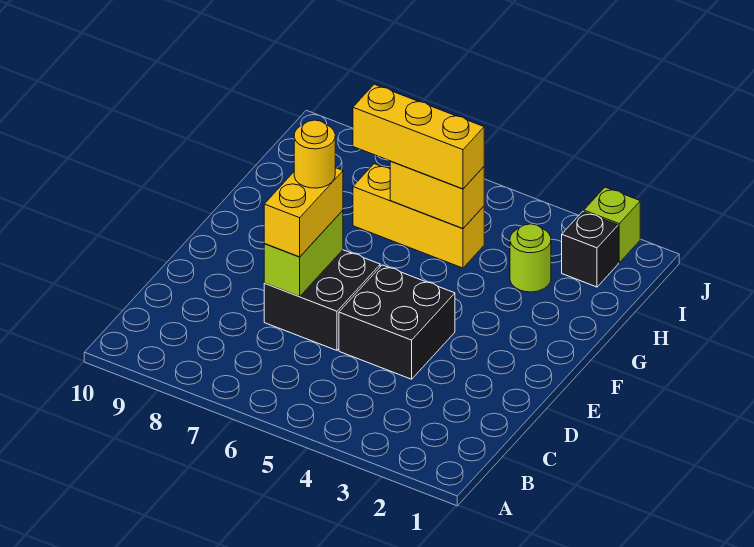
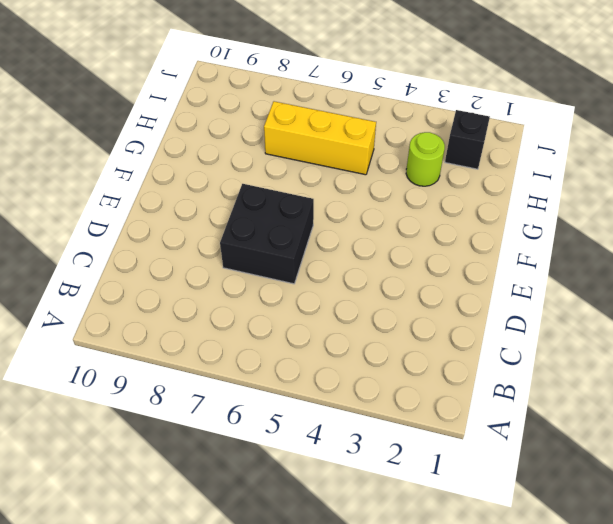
none -> black brick D4:E5 level 1
none -> lime brick J2 level 1

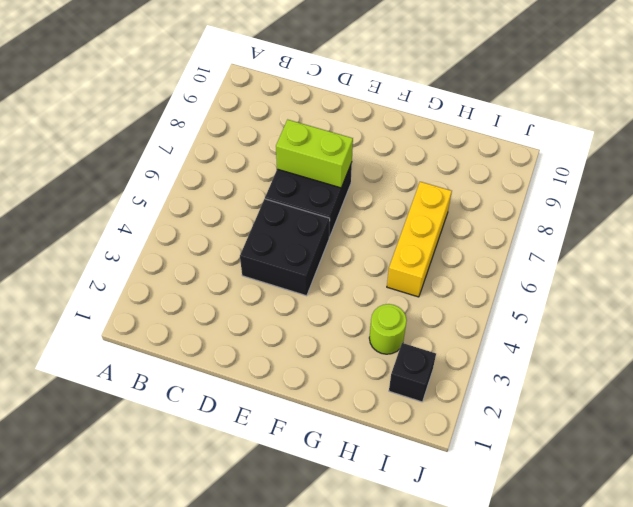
none -> lime brick J2 level 1
none -> yellow brick H5:H6 level 2

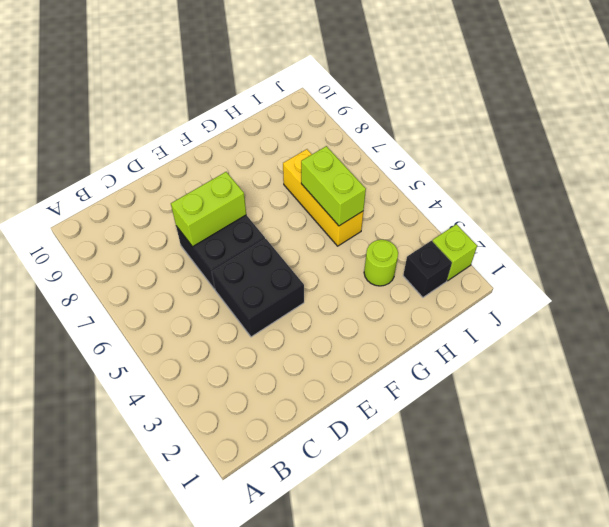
lime brick H5:H6 level 2 -> yellow brick H5:H6 level 2
none -> yellow brick D7:E7 level 3
none -> yellow brick H5:H7 level 3

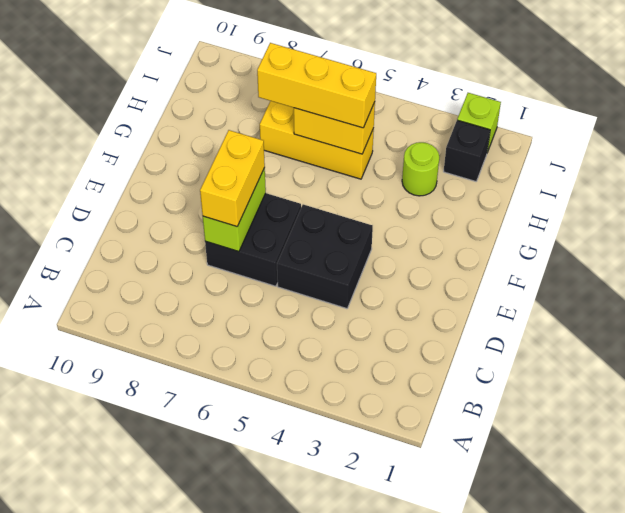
none -> yellow round brick E7 level 4

